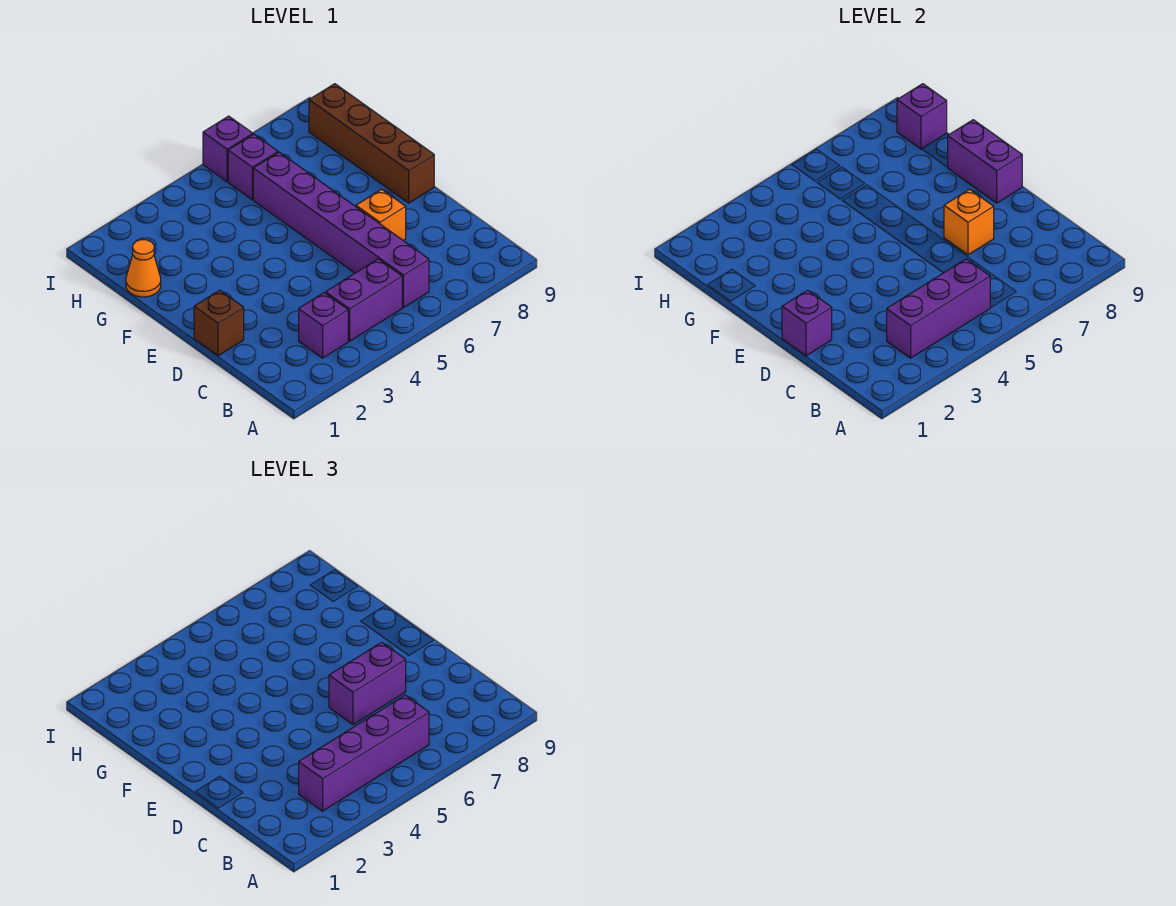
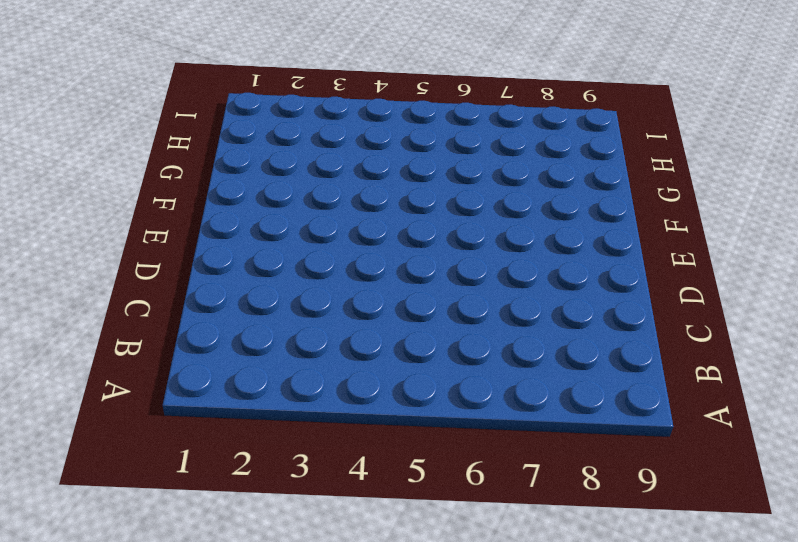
none -> purple brick B3 level 1
none -> purple brick B4:B5 level 1
none -> purple brick B6:G6 level 1

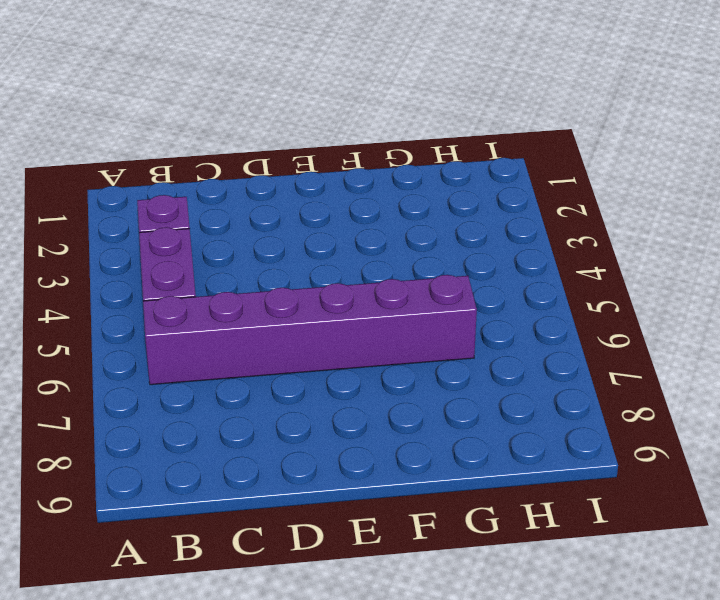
none -> brown brick D1 level 1
none -> orange brick D7 level 1
none -> brown brick E9:H9 level 1

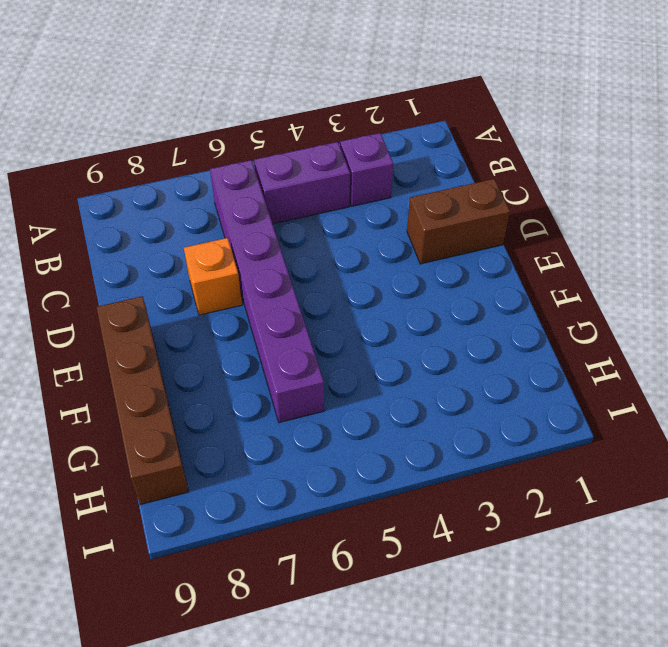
brown brick D1:D2 level 1 -> brown brick D1 level 1
none -> orange cone G1 level 1
none -> purple brick H6 level 1
none -> purple brick I6 level 1

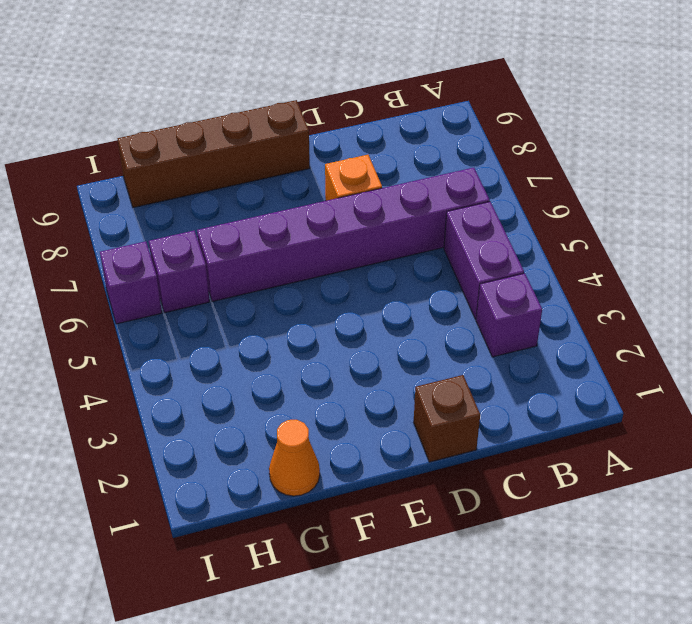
none -> purple brick B3:B5 level 2
none -> purple brick D1 level 2
none -> orange brick D7 level 2

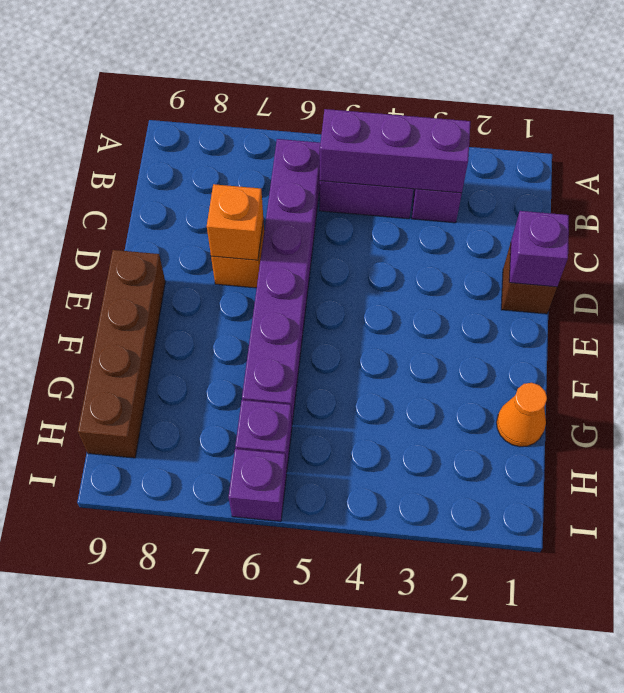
none -> purple brick E9:F9 level 2
none -> purple brick H9 level 2
none -> purple brick B3:B6 level 3

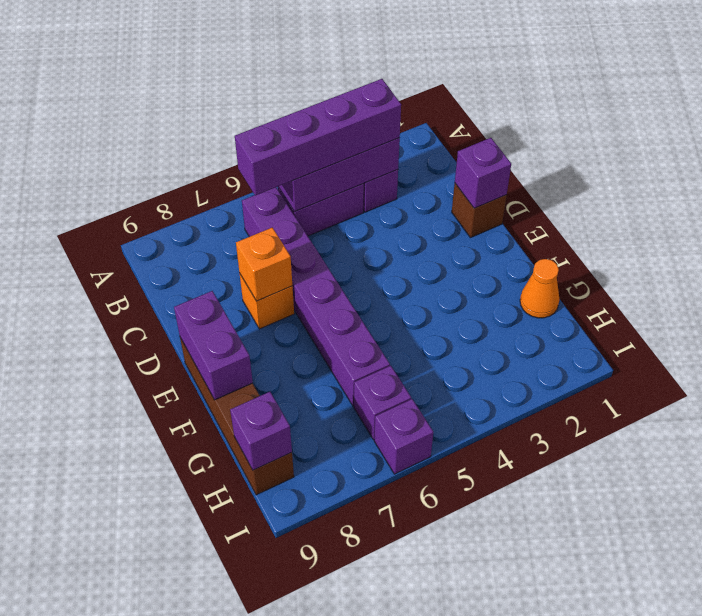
none -> purple brick D6:D7 level 3

